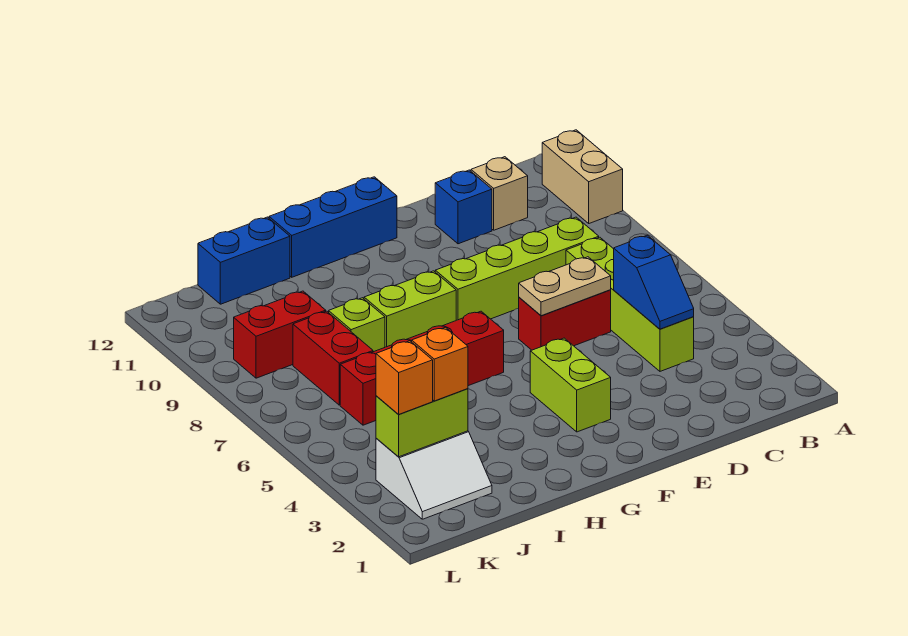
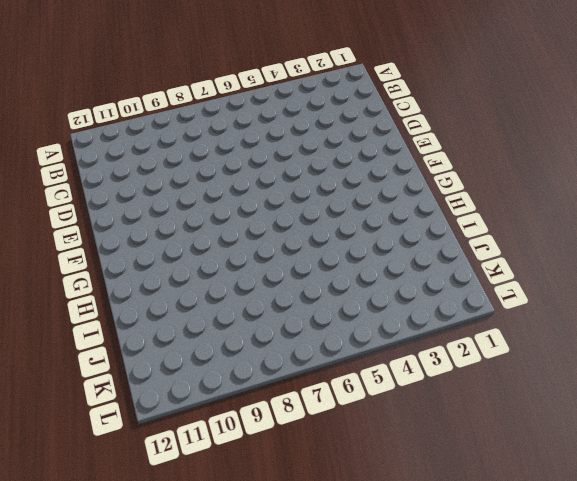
none -> tan brick A10:A11 level 1
none -> lime brick C4:C7 level 1
none -> lime brick C8:F8 level 1

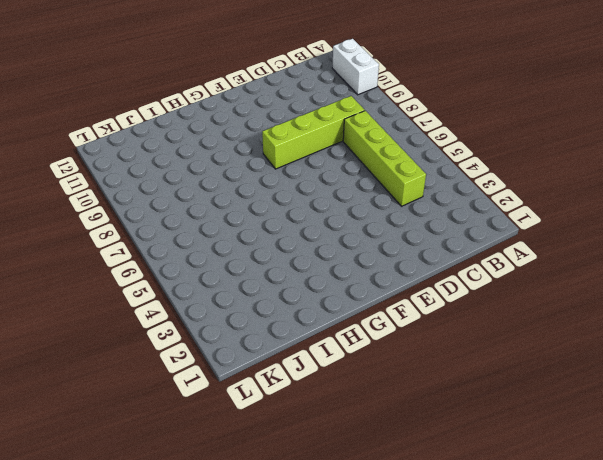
white brick A10:A11 level 1 -> tan brick A10:A11 level 1
none -> tan brick C11 level 1
none -> red brick D6:E6 level 1
none -> blue brick D11 level 1

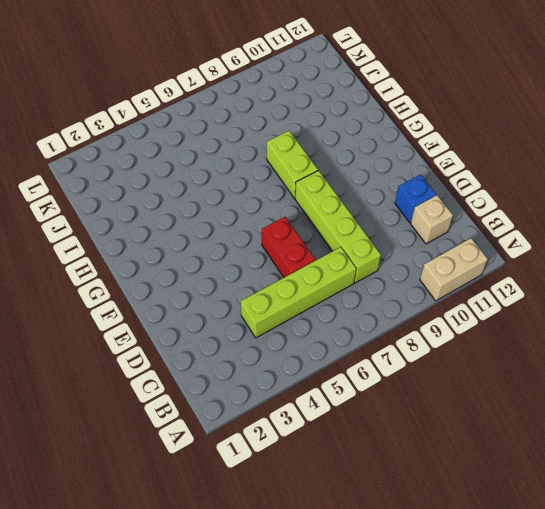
none -> lime brick F3:F4 level 1
none -> blue brick F12:H12 level 1
none -> red brick G6:J6 level 1

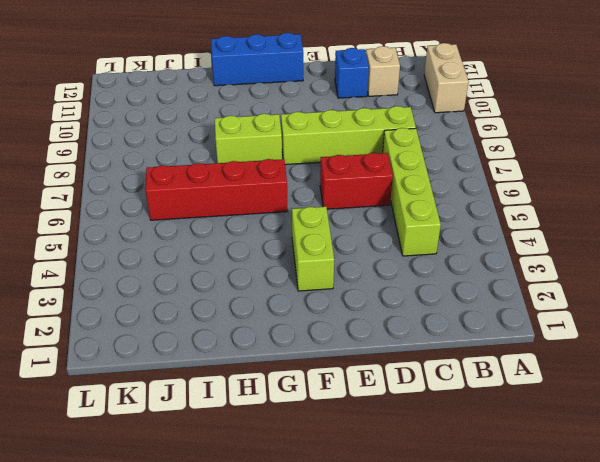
none -> lime brick I8 level 1
none -> blue brick I12:J12 level 1
none -> white slope J2:K3 level 1 top 3

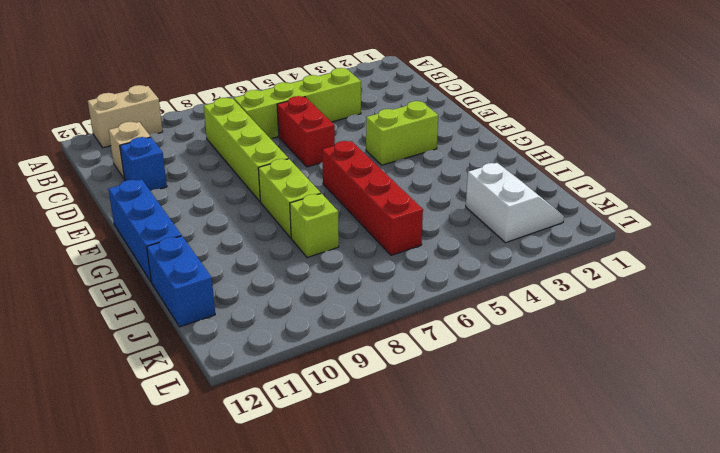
none -> red brick J7:J8 level 1
none -> red brick J9:K9 level 1
none -> blue slope C4:C5 level 2 top 5

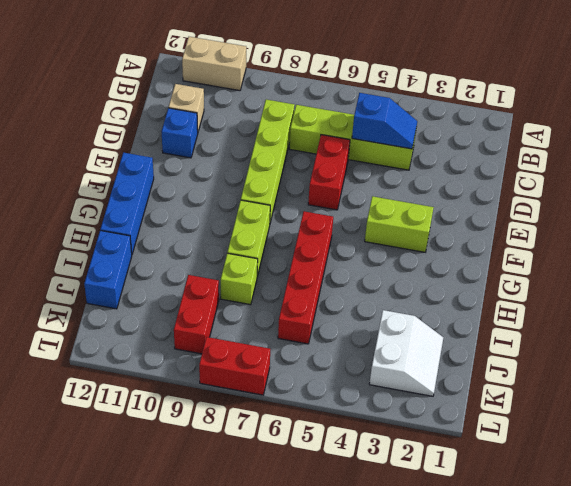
red brick L7:L8 level 1 -> red brick J7:J8 level 1
none -> tan plate D6:E6 level 2
none -> lime brick J3:K3 level 2
none -> orange brick J3 level 3

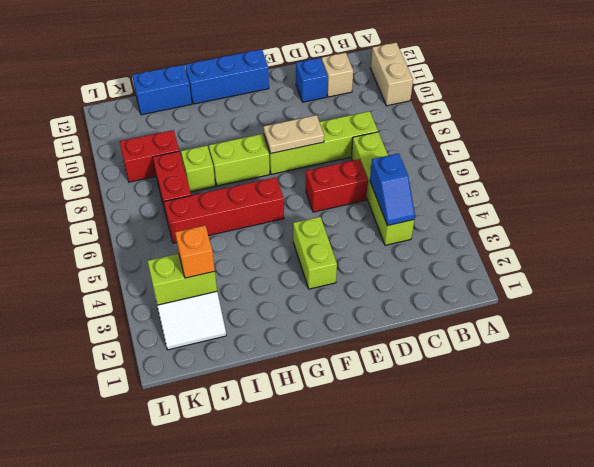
tan plate E8:F8 level 2 -> tan plate D6:E6 level 2
none -> orange brick K3 level 3

